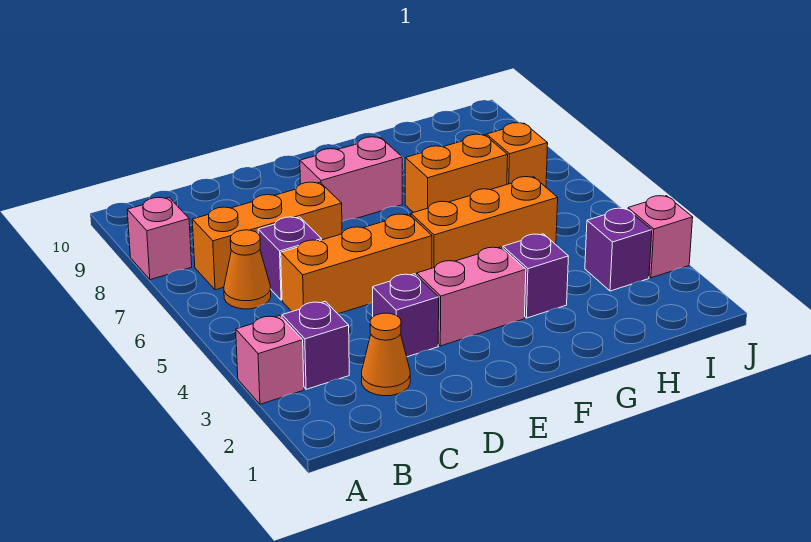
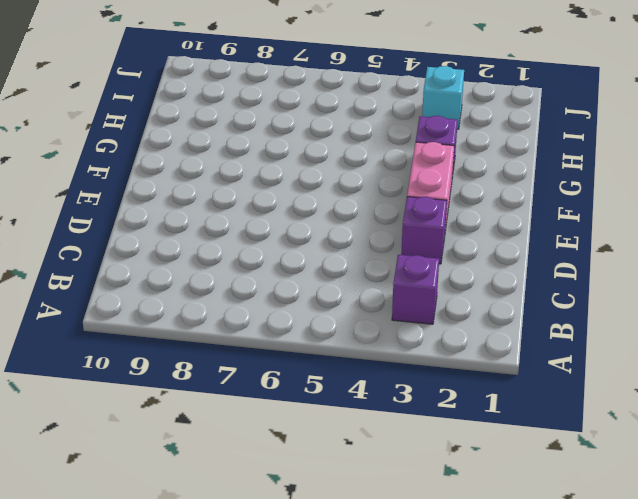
cyan brick I3 level 1 -> purple brick I3 level 1
none -> pink brick A3 level 1
none -> pink brick A8 level 1
none -> orange cone B6 level 1

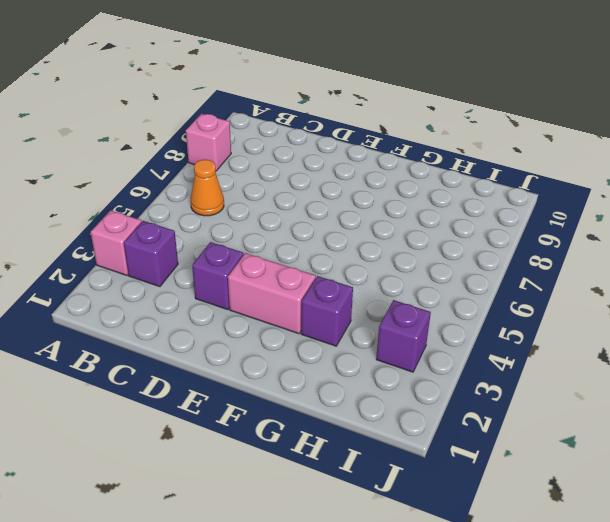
none -> orange brick B7:D7 level 1
none -> orange cone C2 level 1
none -> orange brick C5:E5 level 1

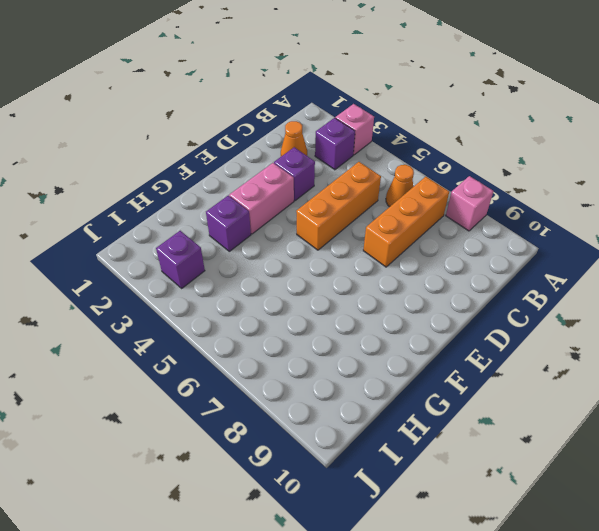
none -> purple brick C6 level 1
none -> pink brick E8:F8 level 1
none -> orange brick F5:H5 level 1

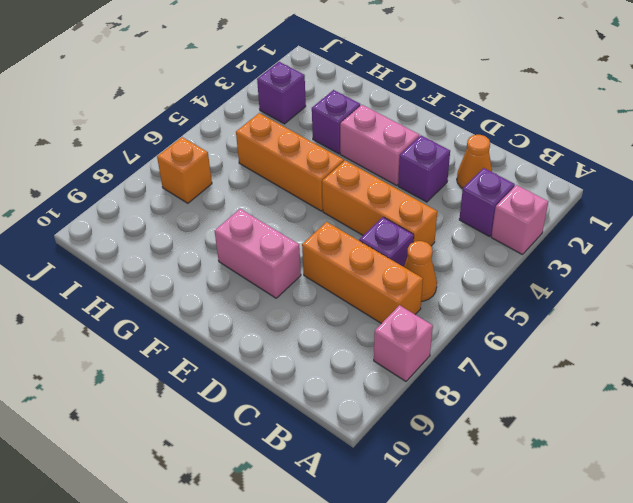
none -> orange brick G7:H7 level 1
none -> pink brick J3 level 1

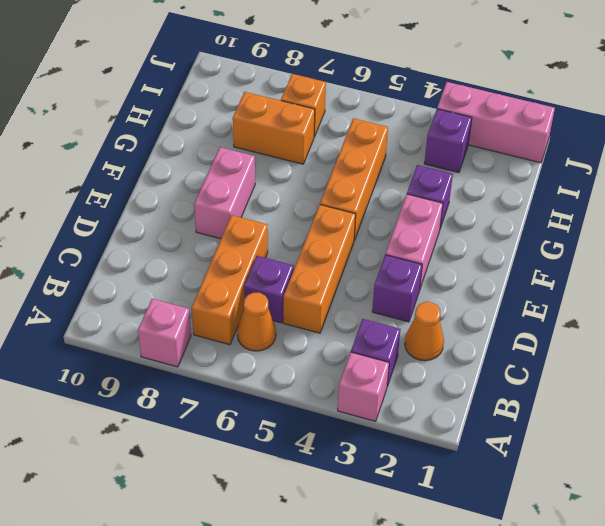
orange brick H7:H8 level 1 -> orange brick G7:H7 level 1
pink brick J1:J3 level 1 -> pink brick J3 level 1

